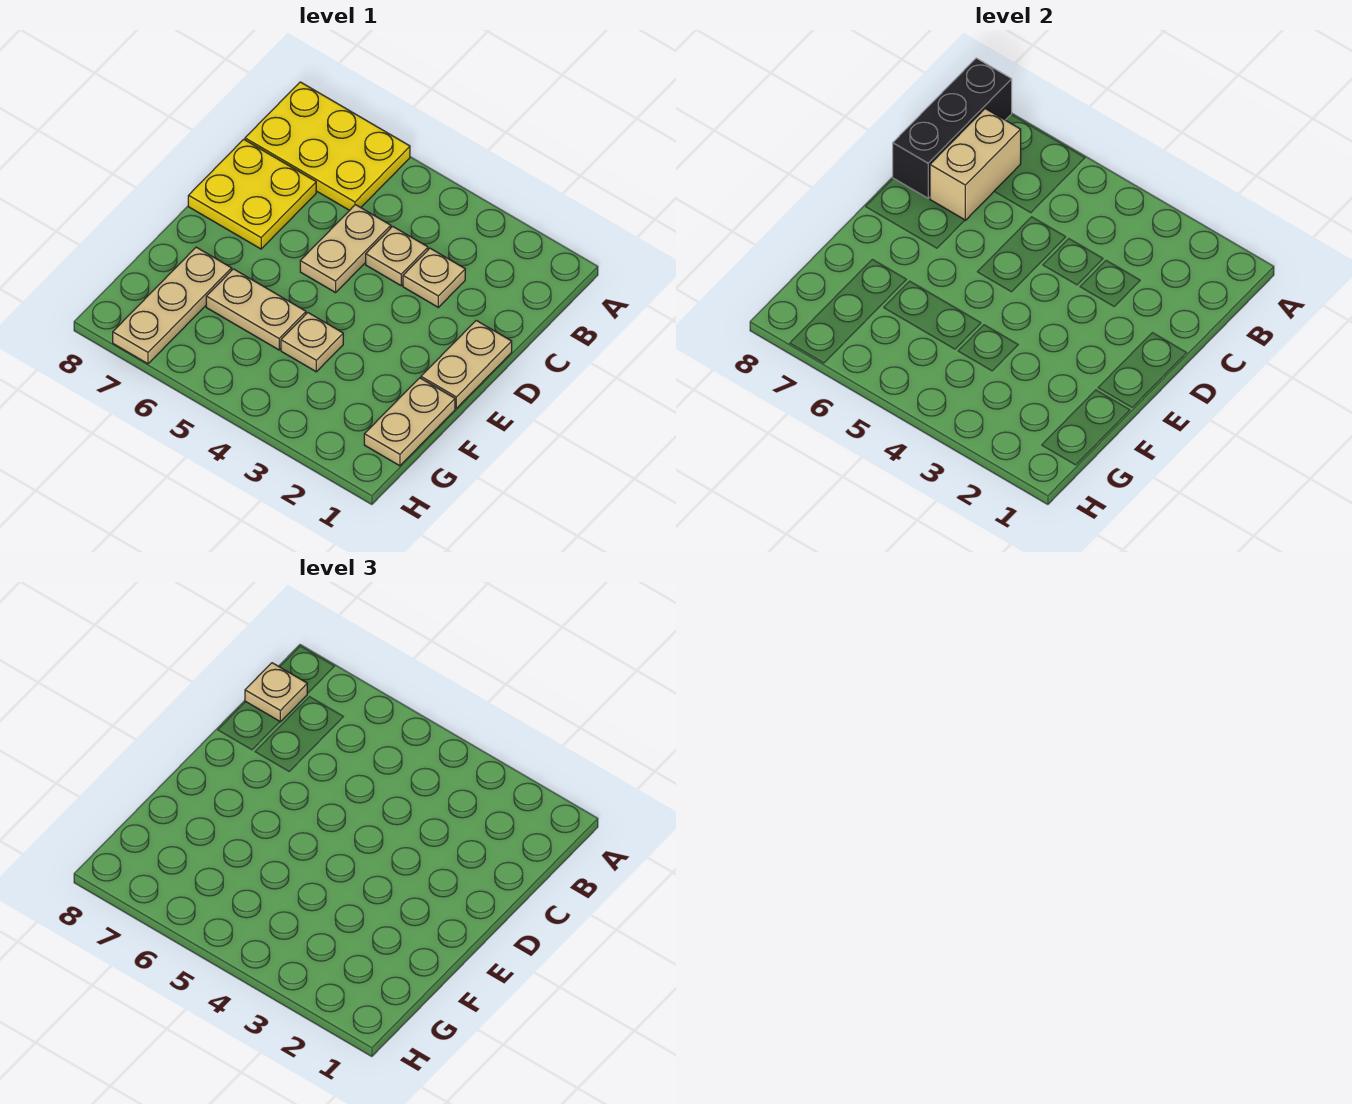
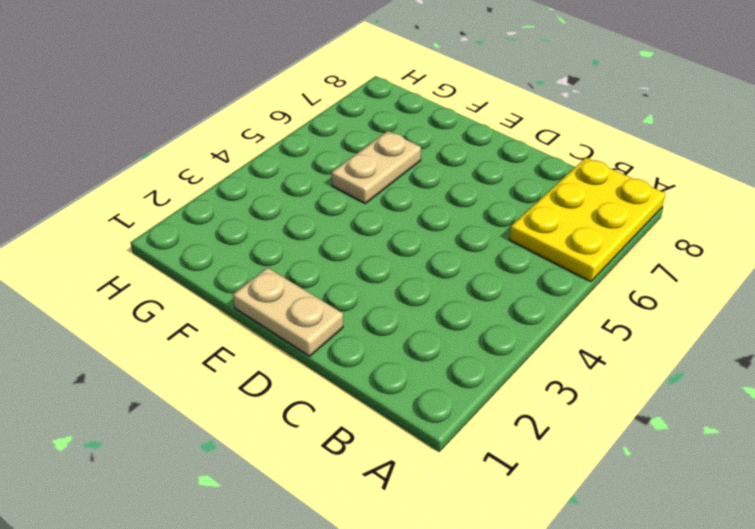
none -> tan plate C3 level 1
none -> tan plate C4 level 1
none -> tan plate C5:D5 level 1

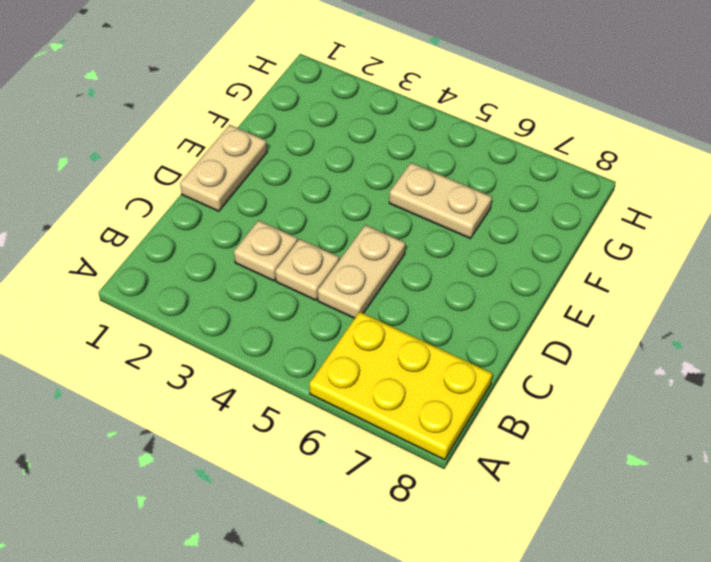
none -> yellow plate C7:D8 level 1
none -> tan plate F1:G1 level 1
none -> tan plate F4 level 1

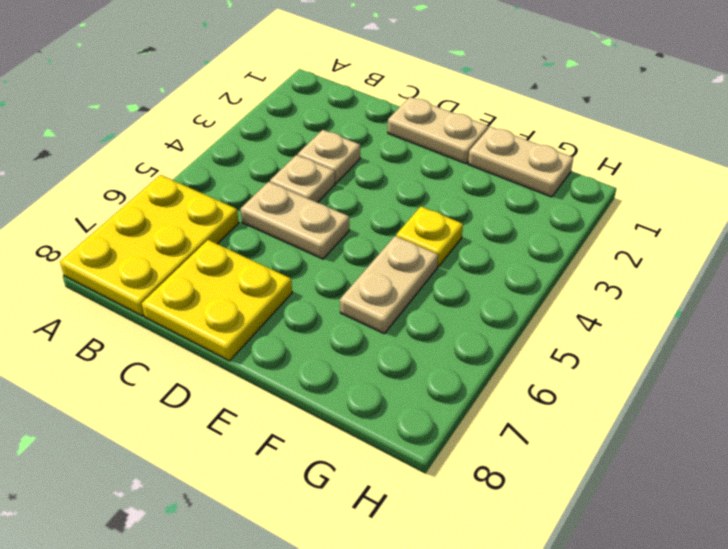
yellow plate F4 level 1 -> tan plate F4 level 1
none -> tan plate F7:H7 level 1
none -> black brick A8:C8 level 2
none -> tan brick B7:C7 level 2

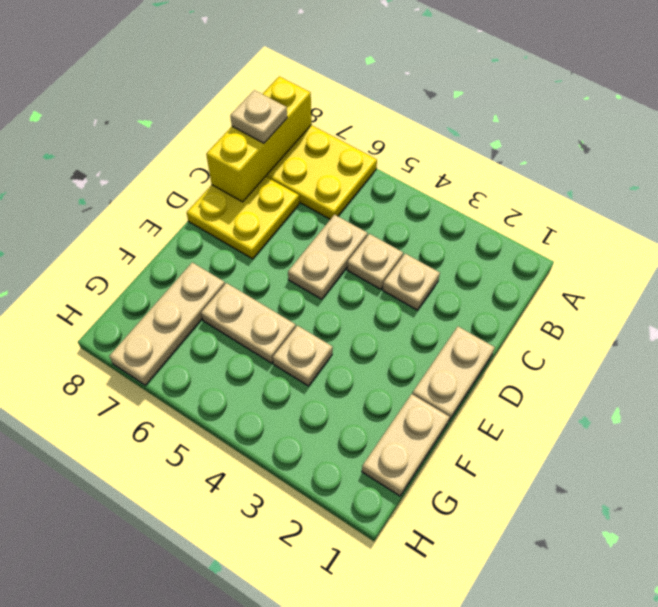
yellow brick A8:C8 level 2 -> black brick A8:C8 level 2
none -> tan brick B7:C7 level 2

